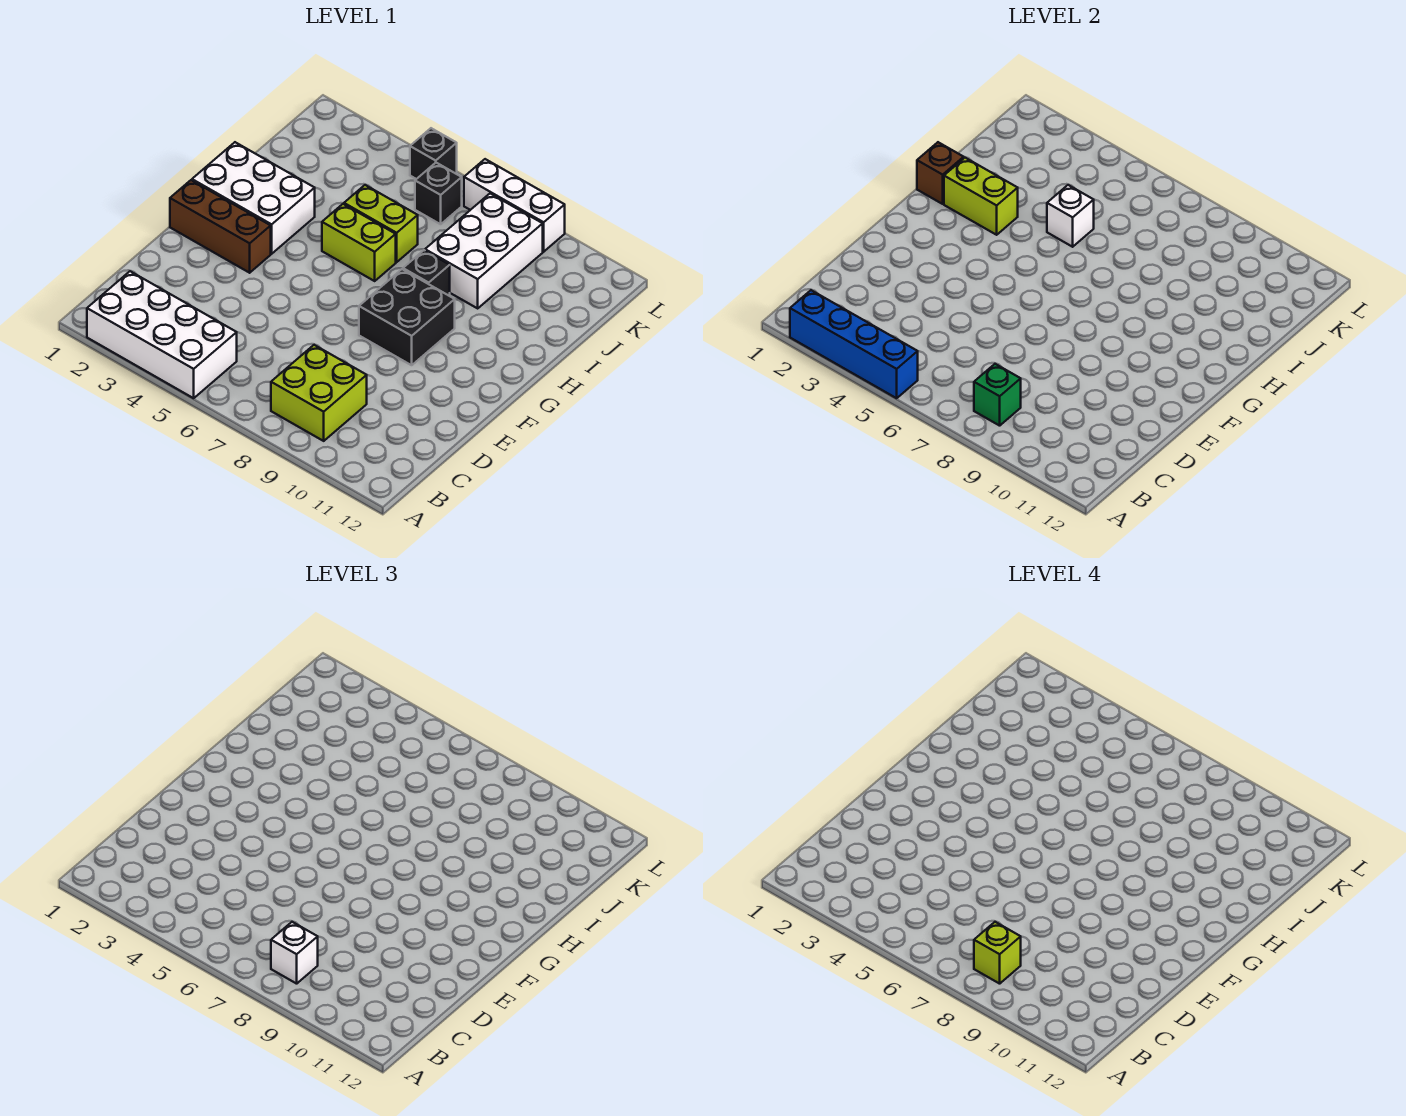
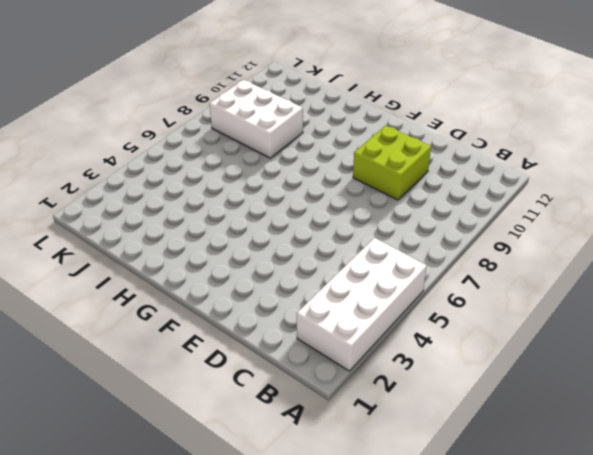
lime brick D9:E10 level 1 -> lime brick B8:C9 level 1
none -> brown brick F1:F3 level 1
none -> black brick F8:G9 level 1
none -> white brick G1:H3 level 1

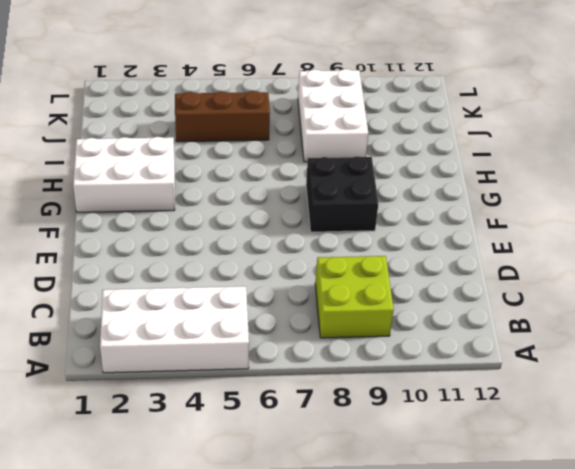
brown brick J4:J6 level 1 -> brown brick F1:F3 level 1
none -> lime brick H5:H6 level 1
none -> black brick H8 level 1
none -> lime brick I5:I6 level 1

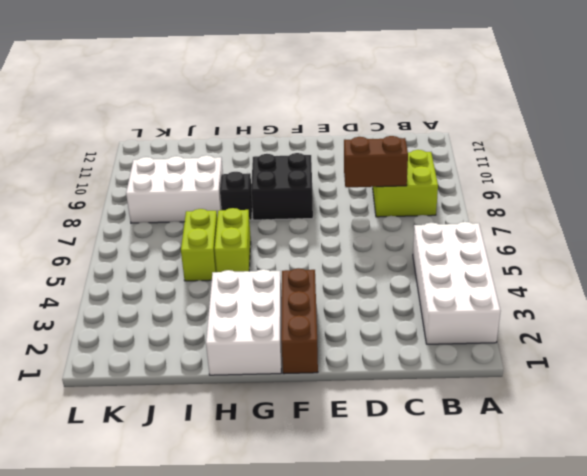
brown brick C8:D8 level 2 -> none
none -> black brick K6 level 1
none -> black brick L5 level 1
none -> white brick L7:L9 level 1

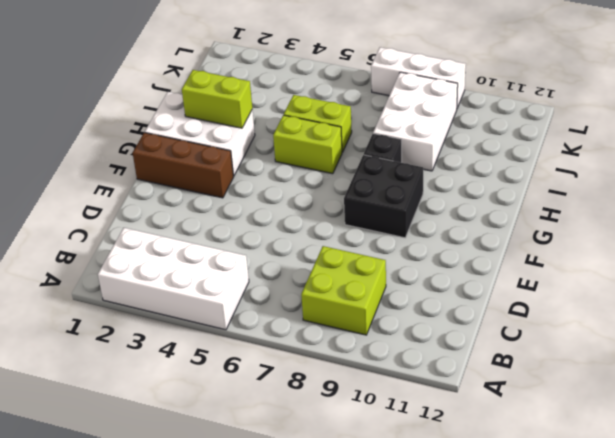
none -> black brick K6 level 1
none -> black brick L5 level 1
none -> blue brick A2:A5 level 2

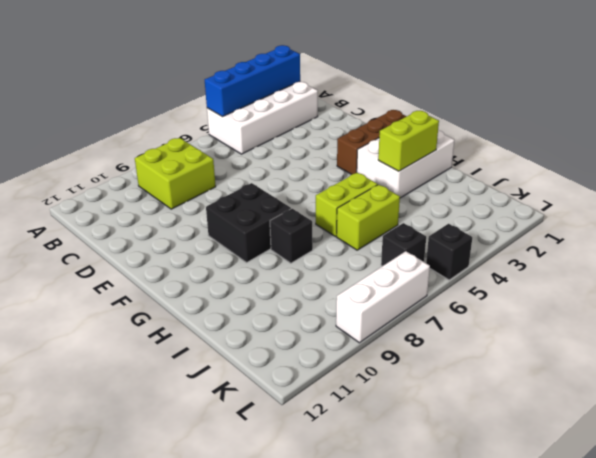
none -> white brick I8:K9 level 1
none -> green brick B8 level 2
none -> brown brick H1 level 2

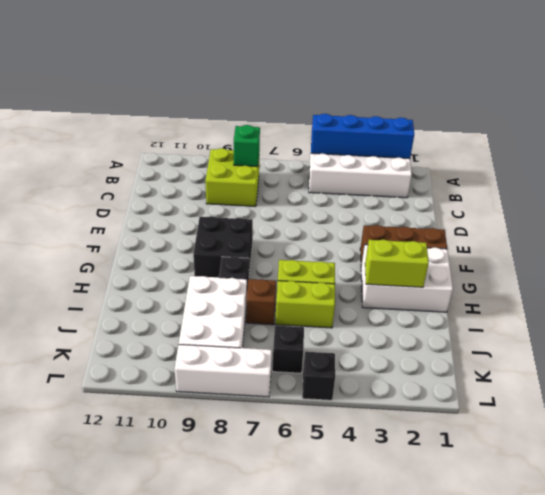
brown brick I7 level 1 -> brown brick H1 level 2
none -> white brick I5 level 2
none -> white brick B8 level 3
none -> lime brick B8 level 4

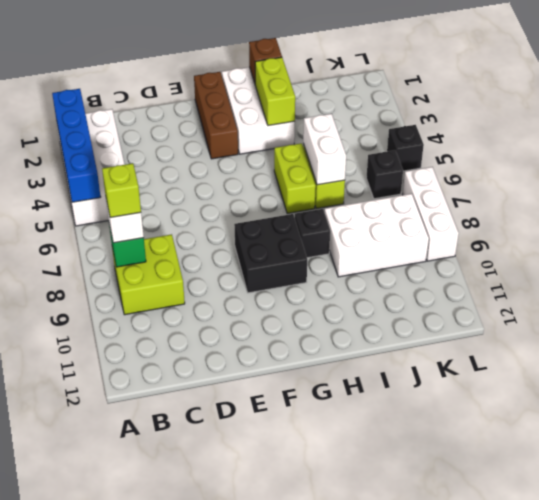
white brick I5:I6 level 2 -> white brick I5 level 2

